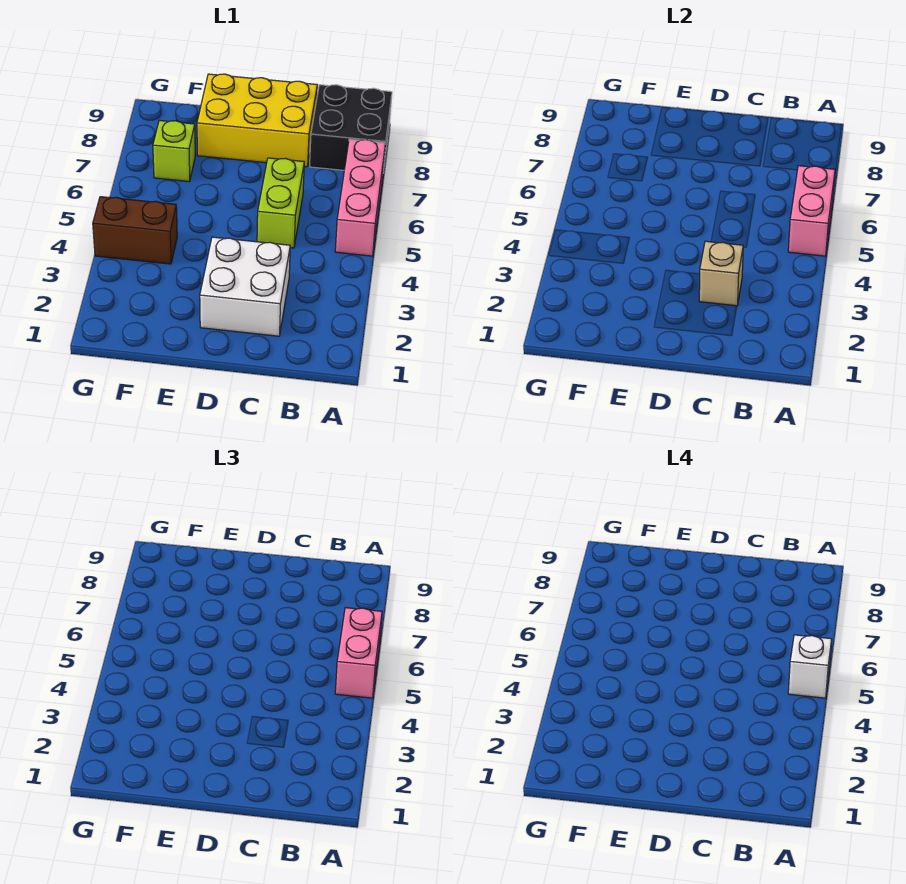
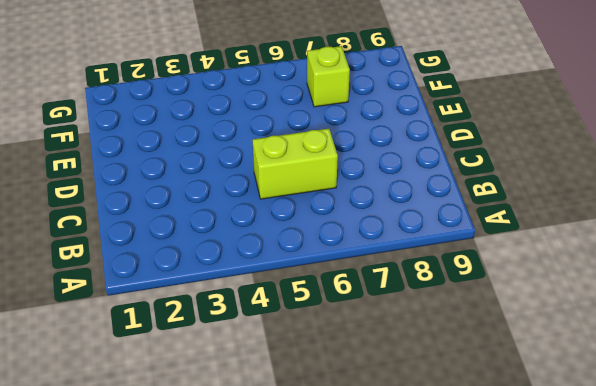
none -> pink brick A5:A7 level 1
none -> black brick A8:B9 level 1

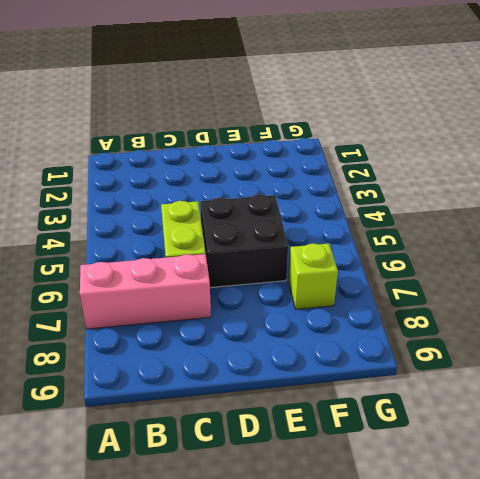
pink brick A7:C7 level 1 -> pink brick A5:A7 level 1
black brick D5:E6 level 1 -> black brick A8:B9 level 1
none -> white brick C2:D3 level 1
none -> yellow brick C8:E9 level 1

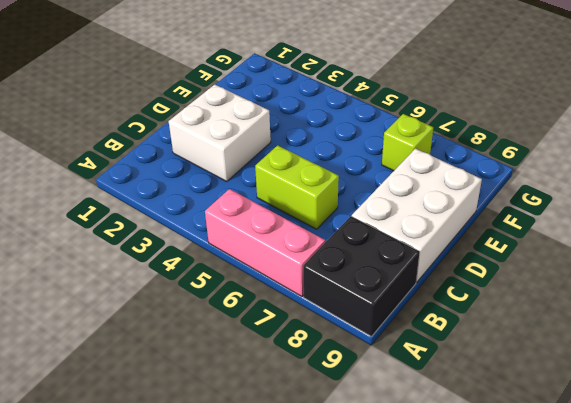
white brick C8:E9 level 1 -> yellow brick C8:E9 level 1
none -> brown brick F4:G4 level 1
none -> pink brick A5:A6 level 2

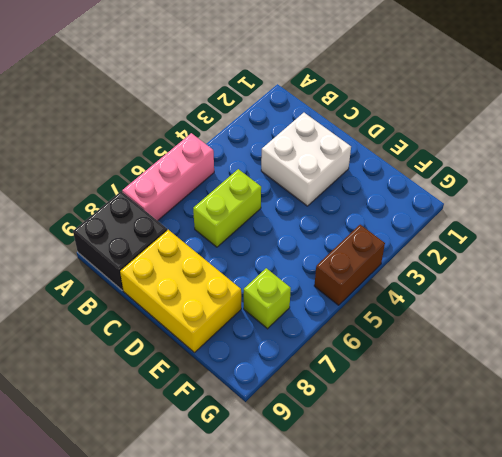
brown brick G4:G5 level 1 -> brown brick F4:G4 level 1
none -> pink brick A5:A6 level 2
none -> tan brick C3 level 2

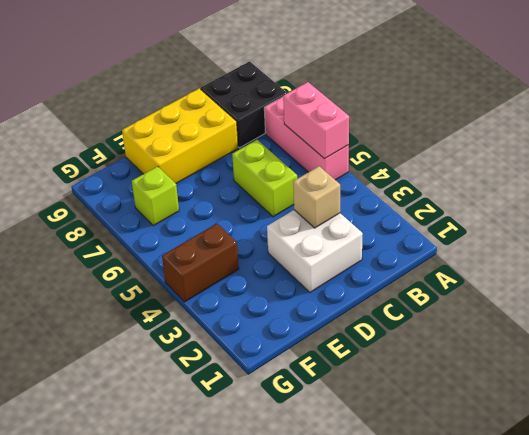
none -> pink brick A5:A6 level 3
none -> white brick A5 level 4

